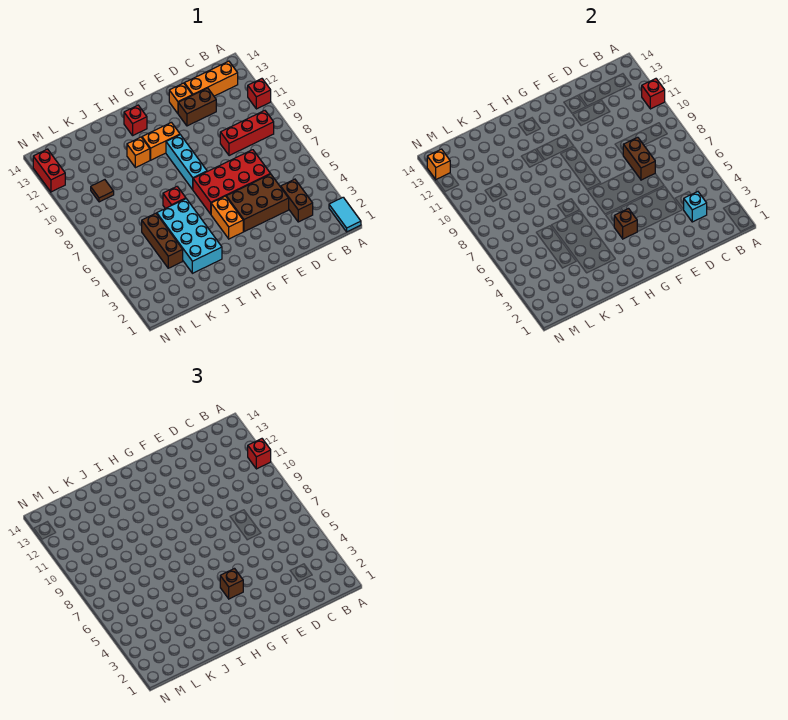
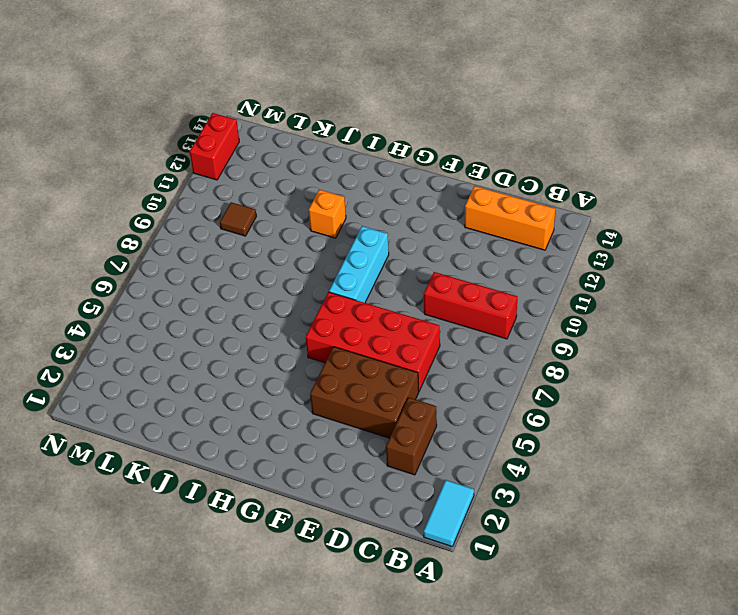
none -> red brick A11 level 1
none -> brown brick D12:E12 level 1
none -> orange brick E13 level 1

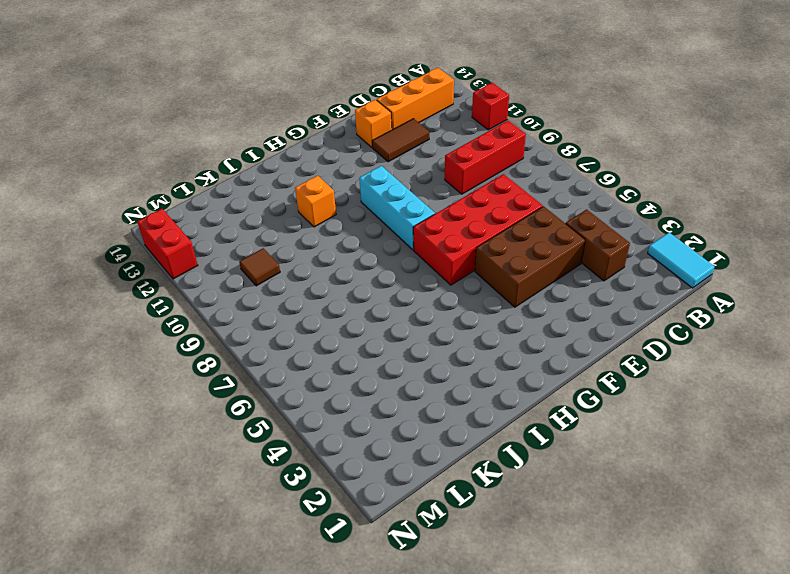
brown tile D12:E12 level 1 -> brown brick D12:E12 level 1
none -> orange brick G4:G5 level 1
none -> orange brick G11:H11 level 1
none -> red brick H13 level 1

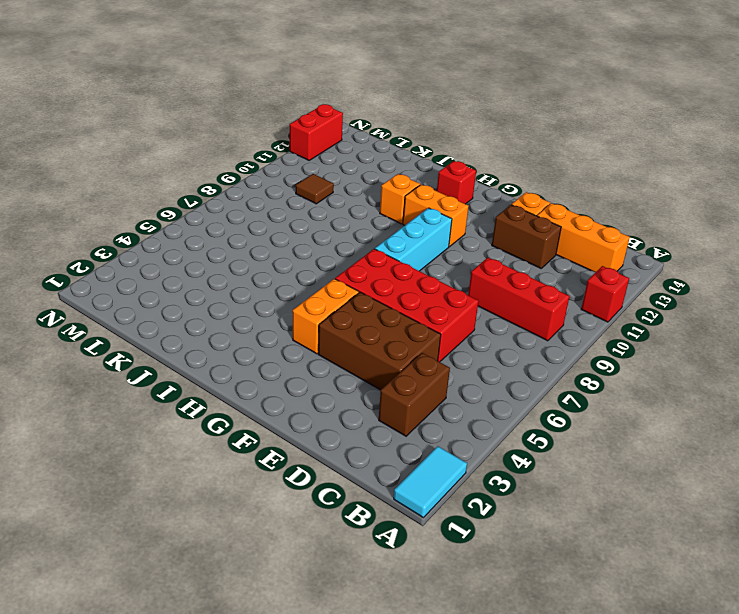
none -> cyan brick I3:J6 level 1
none -> red brick I7 level 1
none -> brown brick K4:K6 level 1

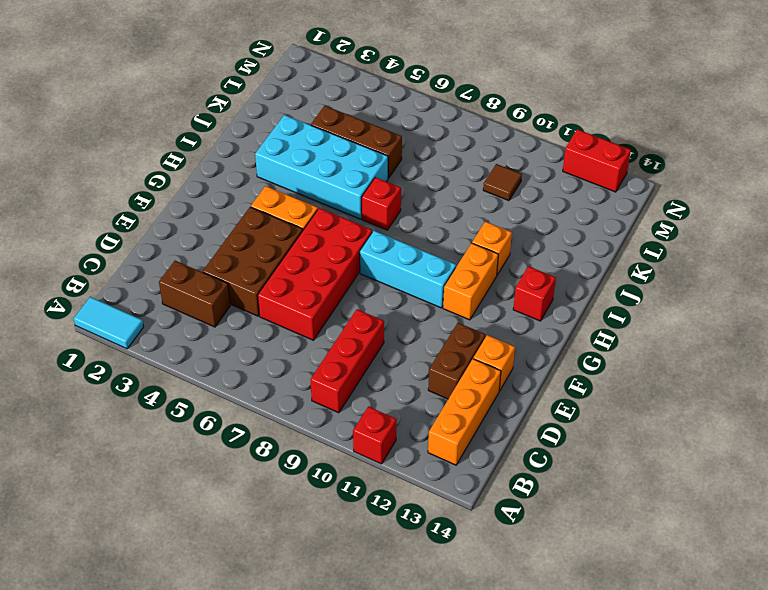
none -> red brick A11 level 2
none -> cyan brick C3 level 2
none -> brown brick D7:D8 level 2

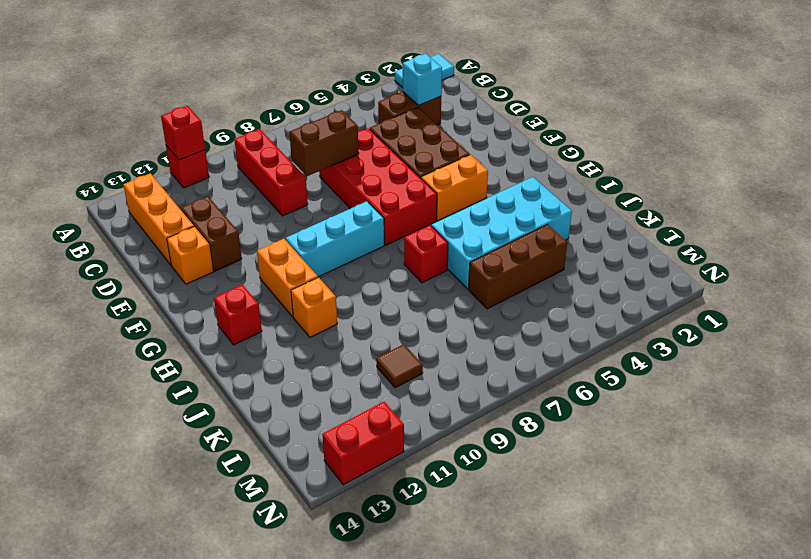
none -> brown brick G4 level 2
none -> orange brick N13 level 2
none -> red brick A11 level 3

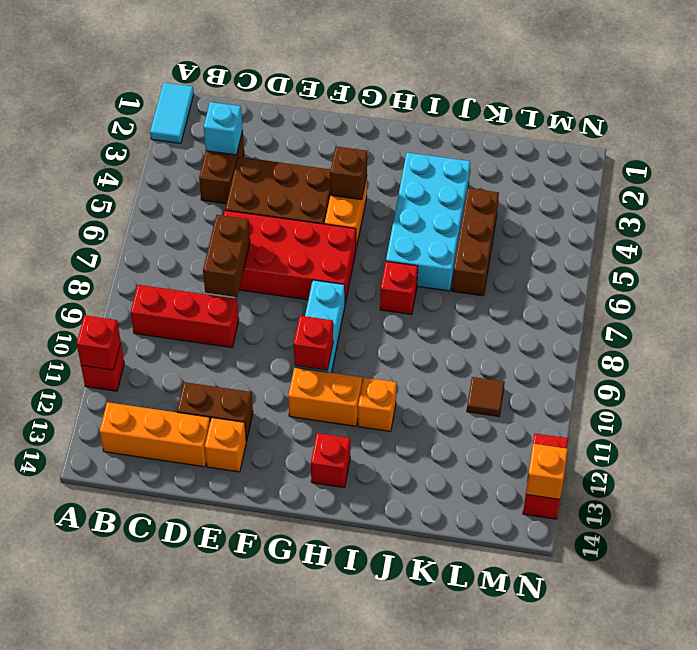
red brick G10 level 2 -> red brick A11 level 3
none -> brown brick G4 level 3

